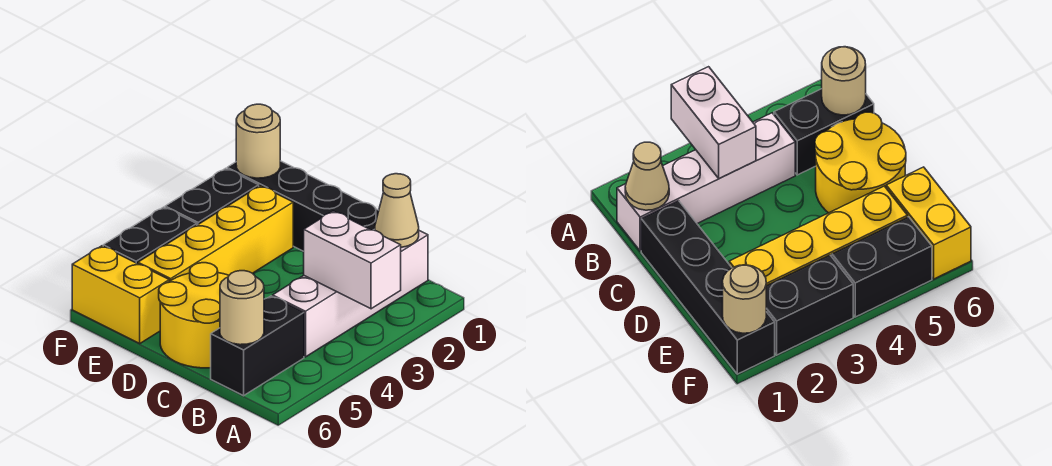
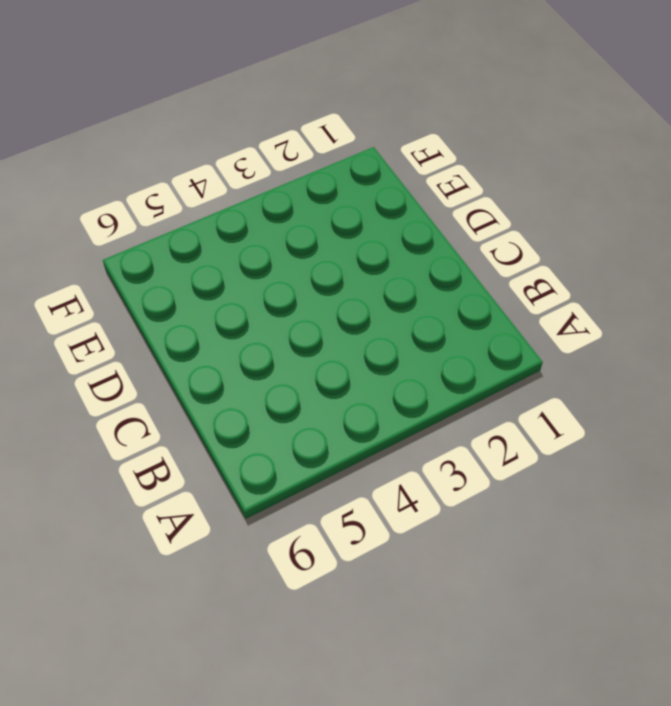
none -> white brick B1:B4 level 1
none -> black brick B5:B6 level 1
none -> black brick C1:F1 level 1

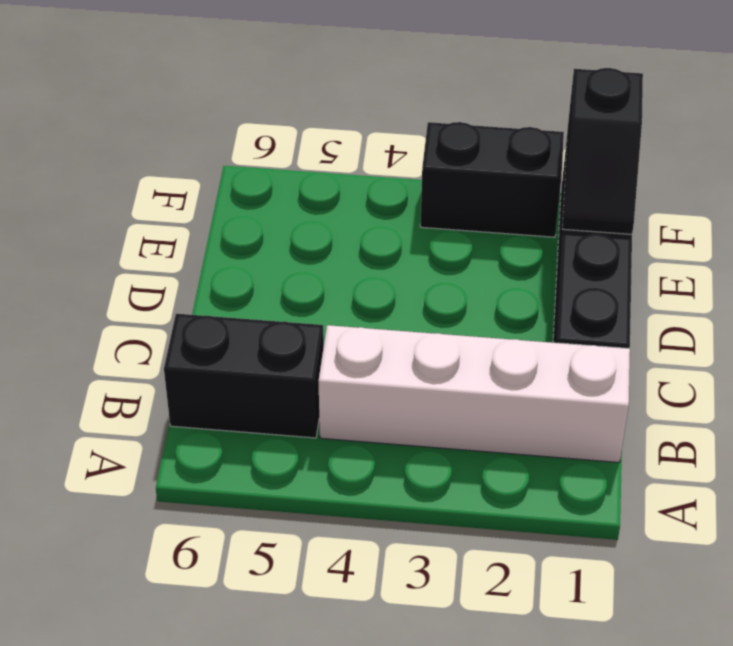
black slope E1:F1 level 2 top F -> tan round brick F1 level 2
none -> yellow round brick C5:D6 level 1
none -> yellow brick E2:E5 level 1
none -> yellow brick E6:F6 level 1

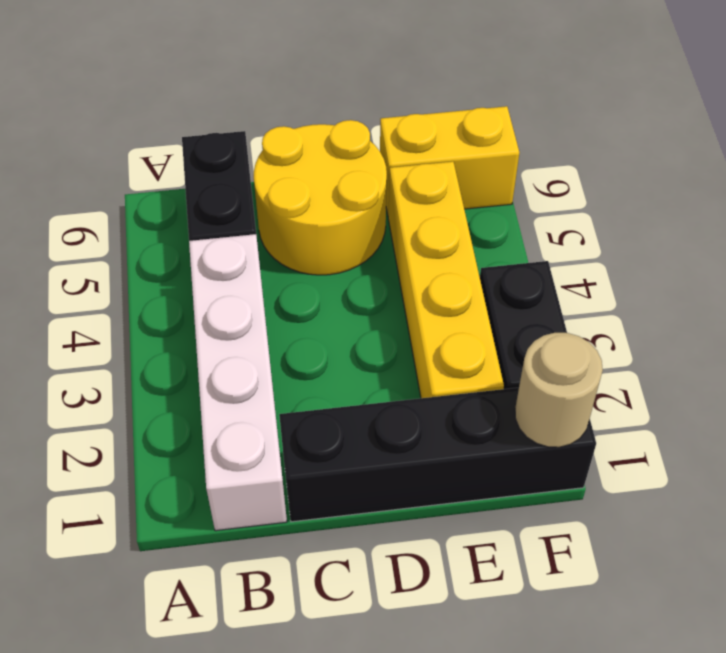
none -> black brick F4:F5 level 1
none -> white brick A3:B3 level 2
none -> tan cone B1 level 2

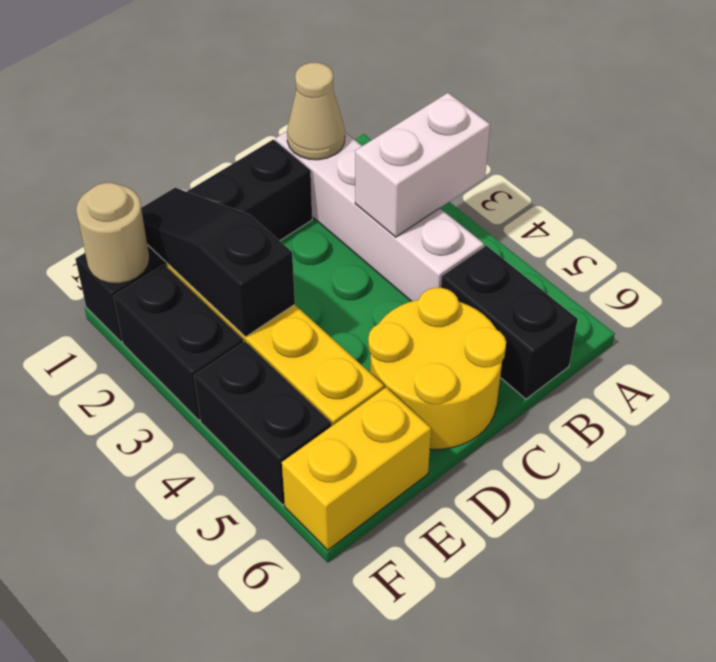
black slope E1:E3 level 2 top 3 -> none
none -> tan round brick B6 level 2

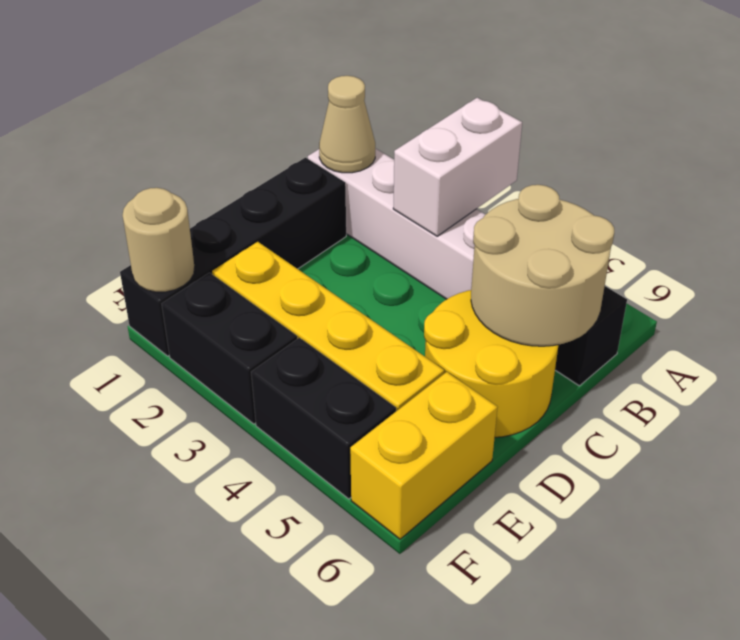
tan round brick B5:C6 level 2 -> tan round brick B6 level 2

